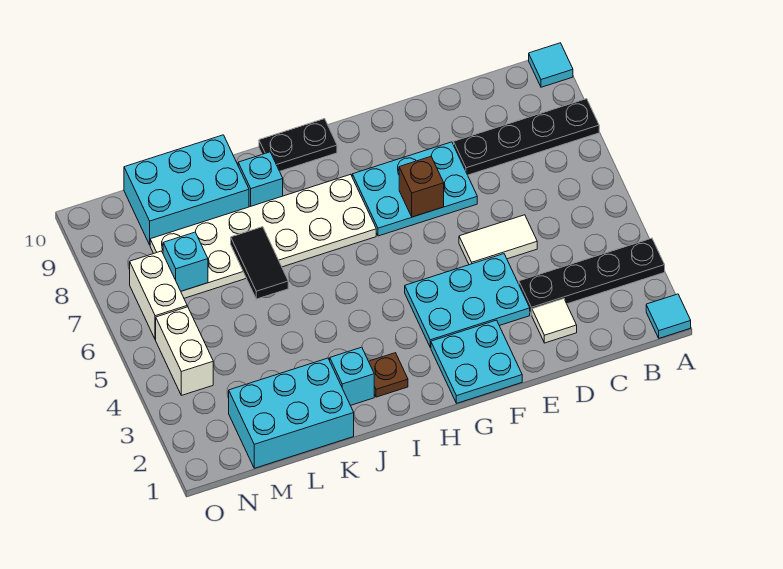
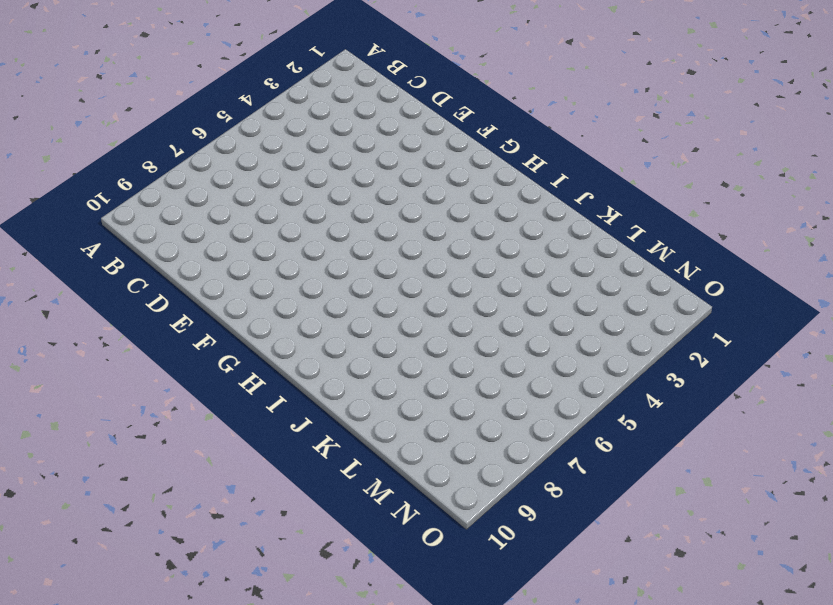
none -> cyan tile A1 level 1
none -> black plate A3:D3 level 1
none -> black plate A8:D8 level 1

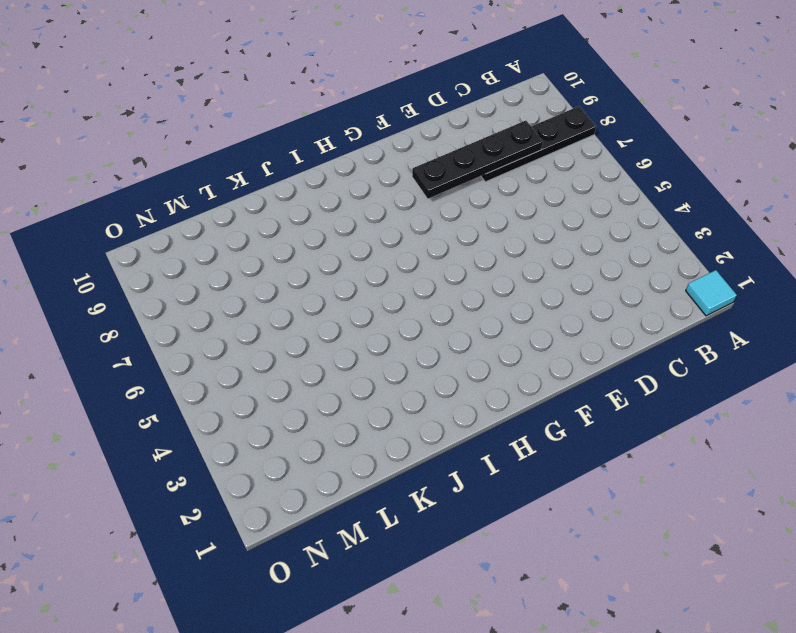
black plate C8:F8 level 2 -> black plate A3:D3 level 1
none -> cyan tile A10 level 1
none -> white tile D2 level 1
none -> white tile D5:E5 level 1

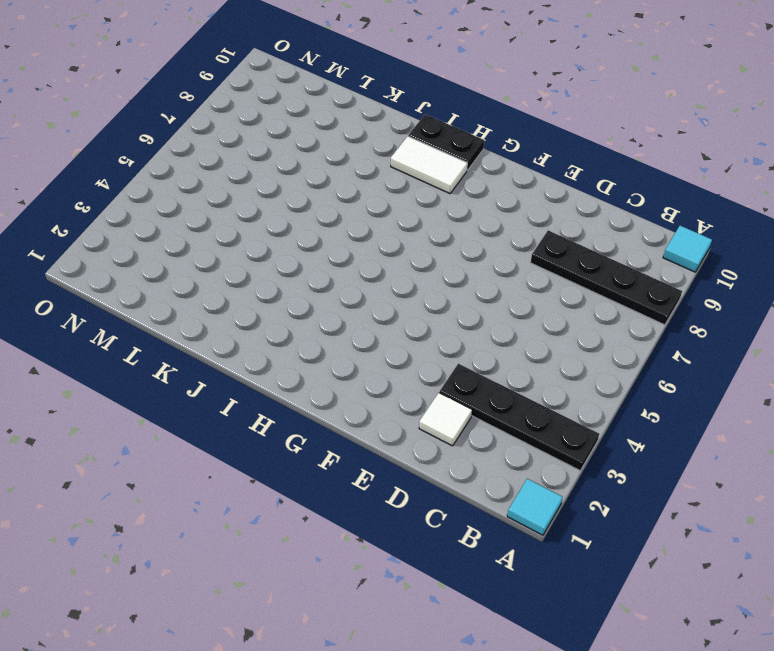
white tile H9:I9 level 1 -> white tile D5:E5 level 1
none -> cyan plate E3:G4 level 1
none -> cyan plate E7:G8 level 1
none -> cyan plate F1:G2 level 1

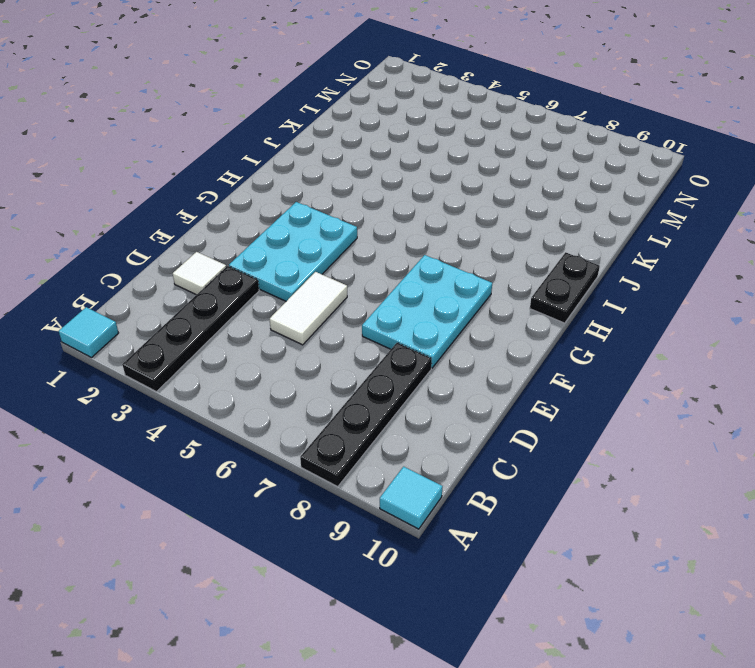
none -> cyan plate F1:G2 level 1
none -> white plate H7:M8 level 1
none -> brown plate I2 level 1

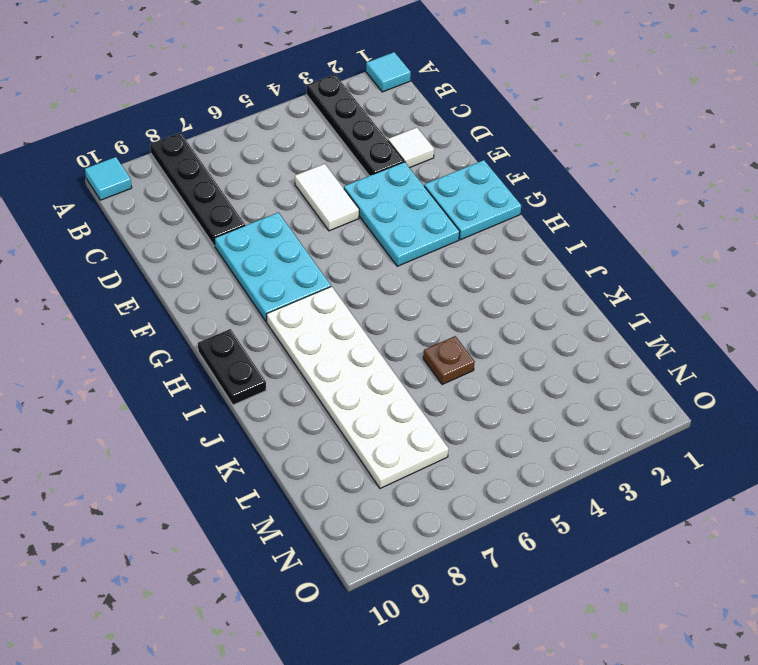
brown plate K5 level 1 -> brown plate I2 level 1
none -> cyan brick J2 level 1
none -> cyan brick J9 level 1
none -> cyan brick K1:M2 level 1

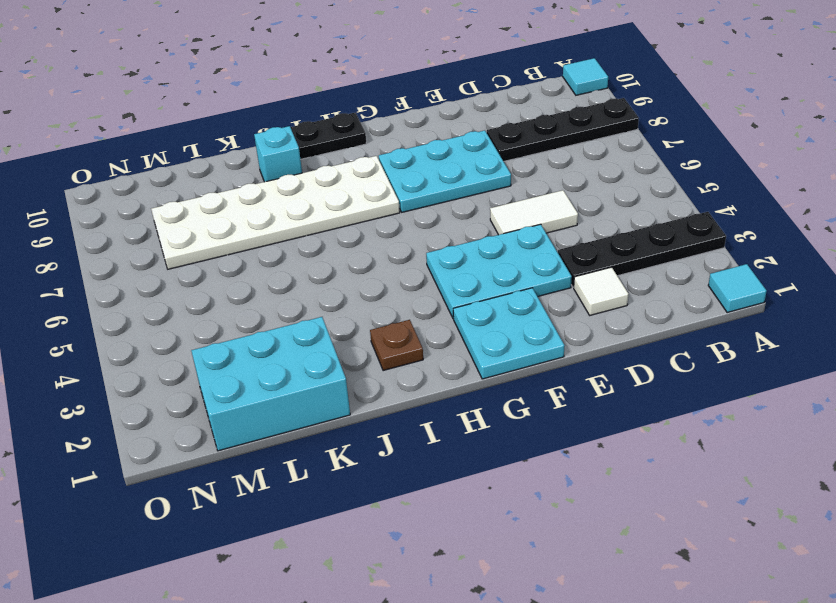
none -> cyan brick J2 level 1
none -> cyan brick K9:M10 level 1
none -> white brick N4:N5 level 1

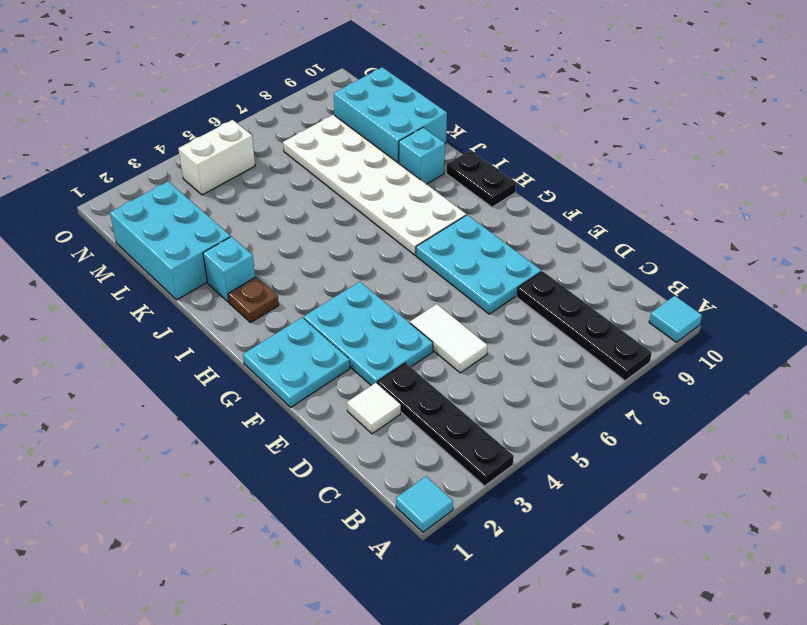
none -> white brick N6:N7 level 1
none -> brown brick F7 level 2
none -> black tile K6:K7 level 2

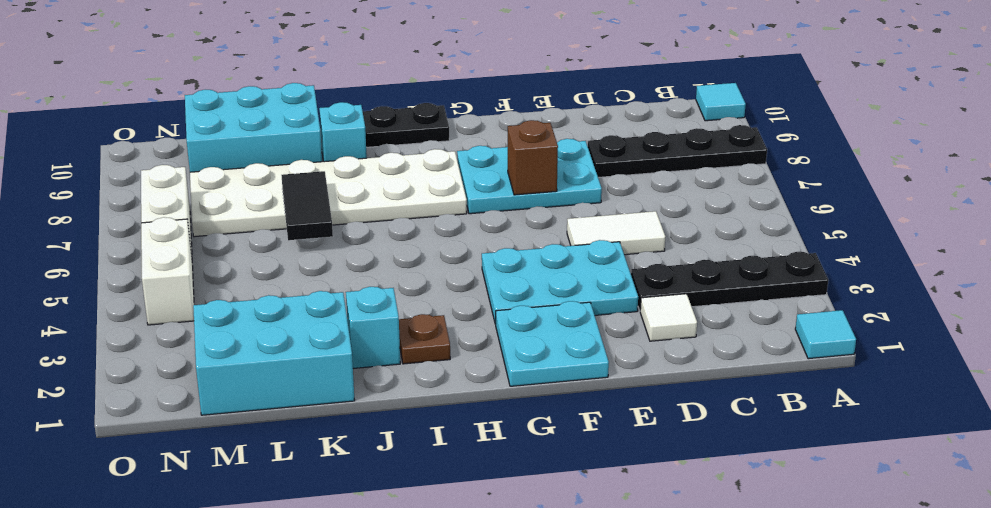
none -> cyan brick M7 level 2

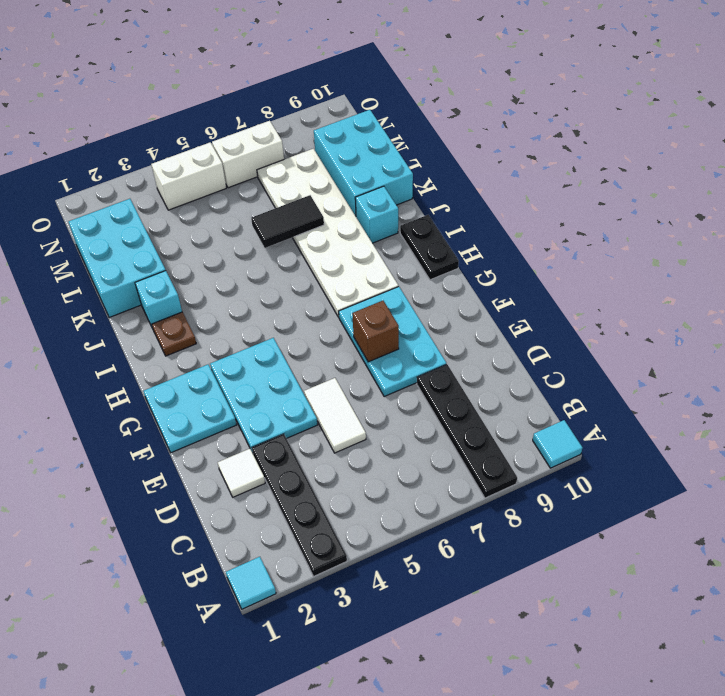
none -> cyan brick M7 level 2

